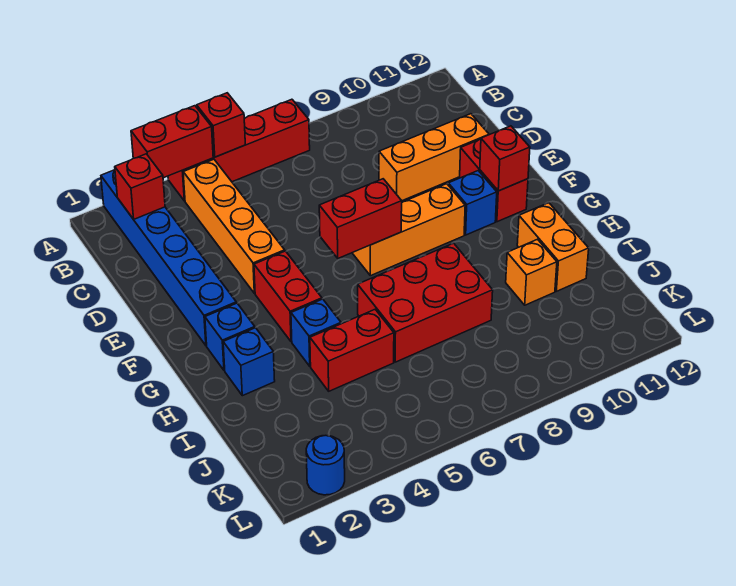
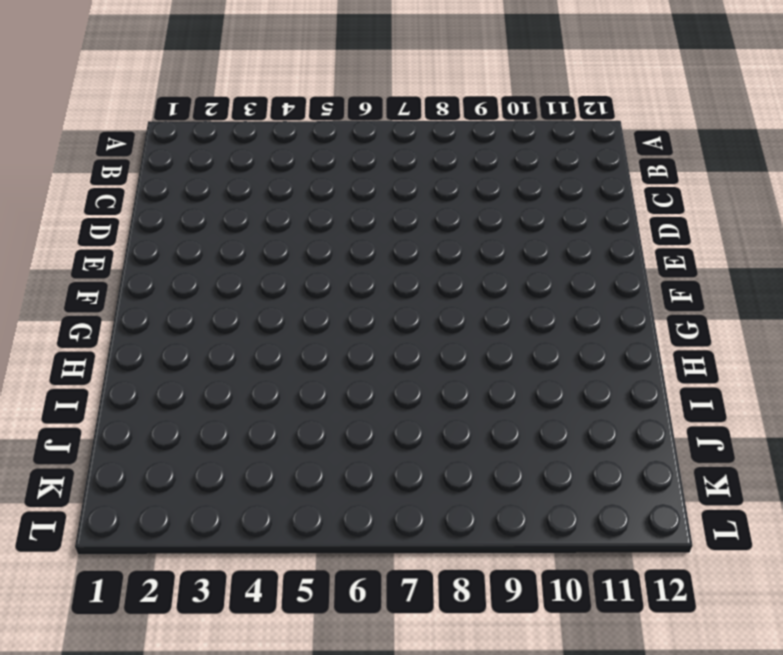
none -> blue brick A2:F2 level 1
none -> red brick A4:A7 level 1
none -> orange brick B4:E4 level 1

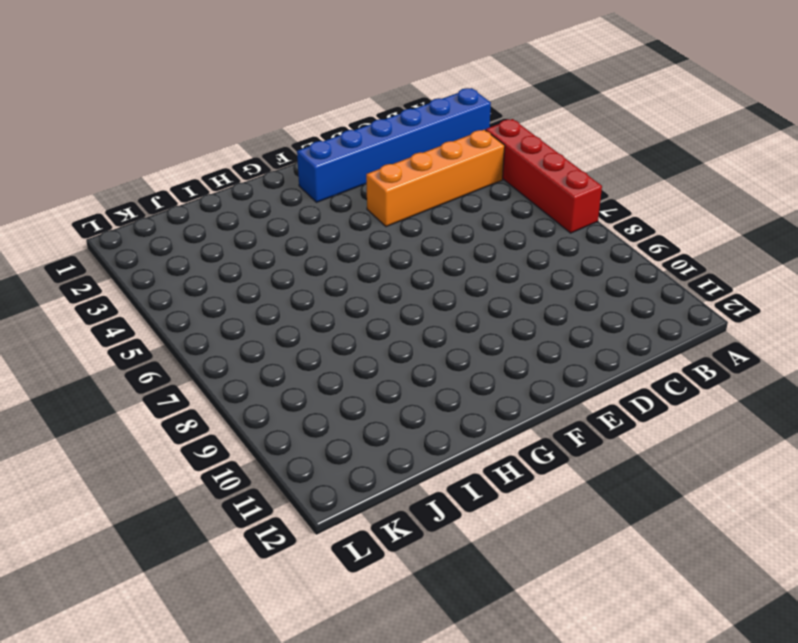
none -> orange brick D9:D11 level 1
none -> red brick E11:F11 level 1
none -> red brick F4:G4 level 1

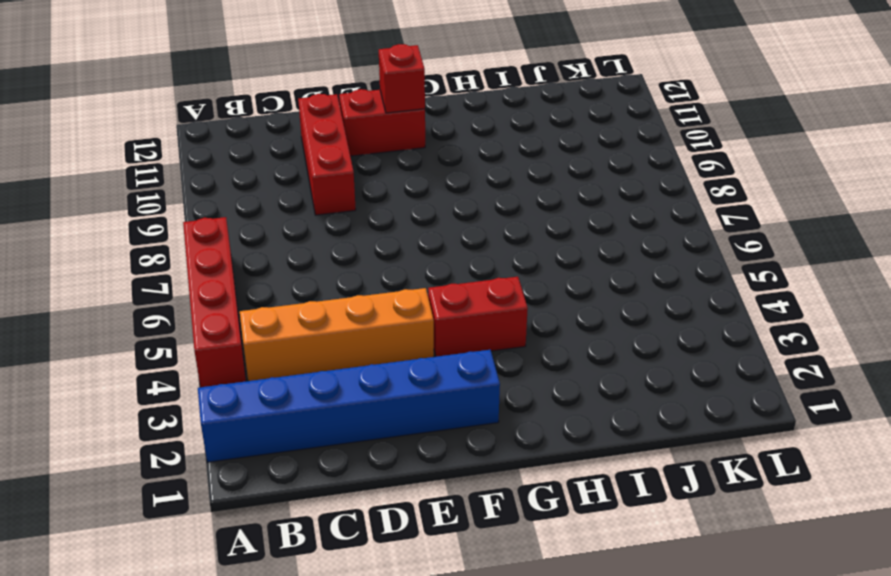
red brick D9:D11 level 1 -> orange brick D9:D11 level 1
none -> orange brick F7:F9 level 1
none -> blue brick F10 level 1
none -> blue brick G2 level 1

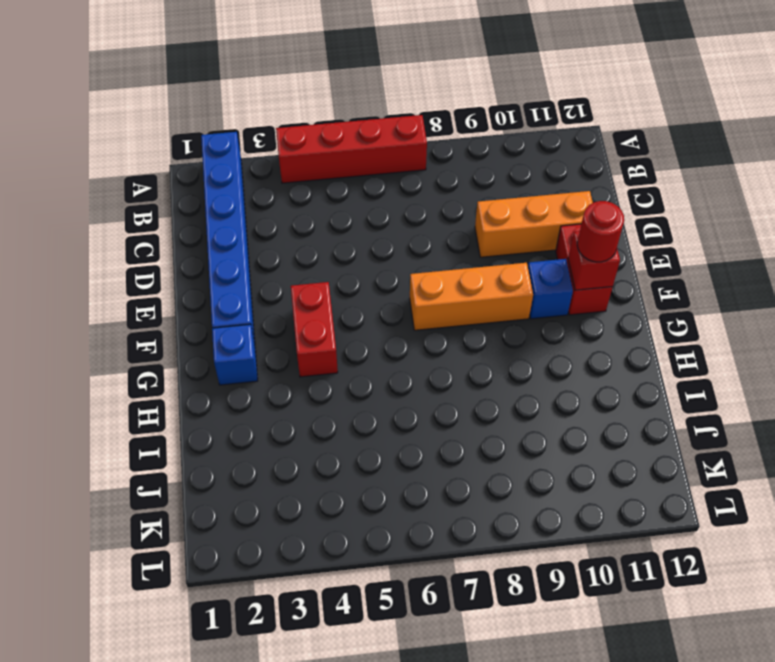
red round brick F11 level 3 -> none
none -> orange brick B4:E4 level 1
none -> blue brick H2 level 1
none -> blue brick H4 level 1

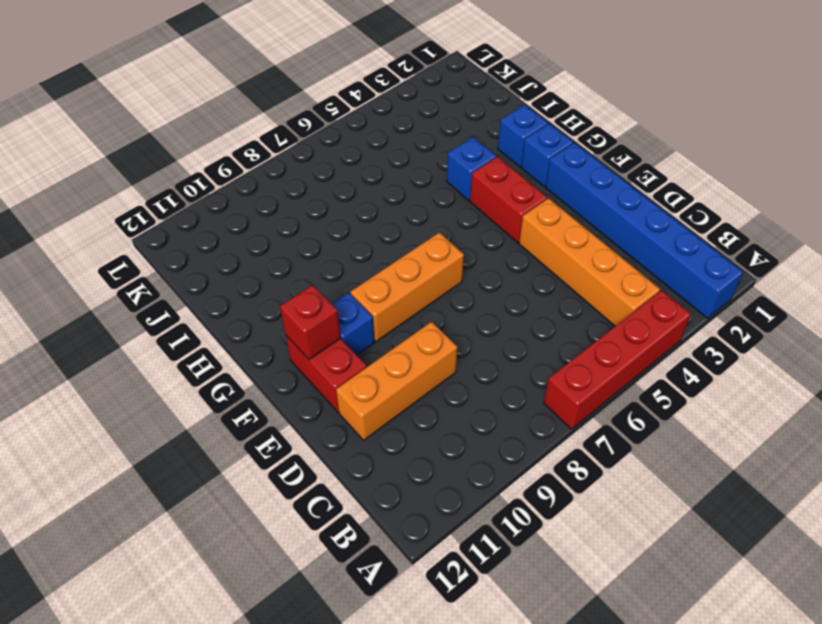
none -> red brick H6:I8 level 1
none -> orange brick H11:I11 level 1
none -> red brick I4:I5 level 1

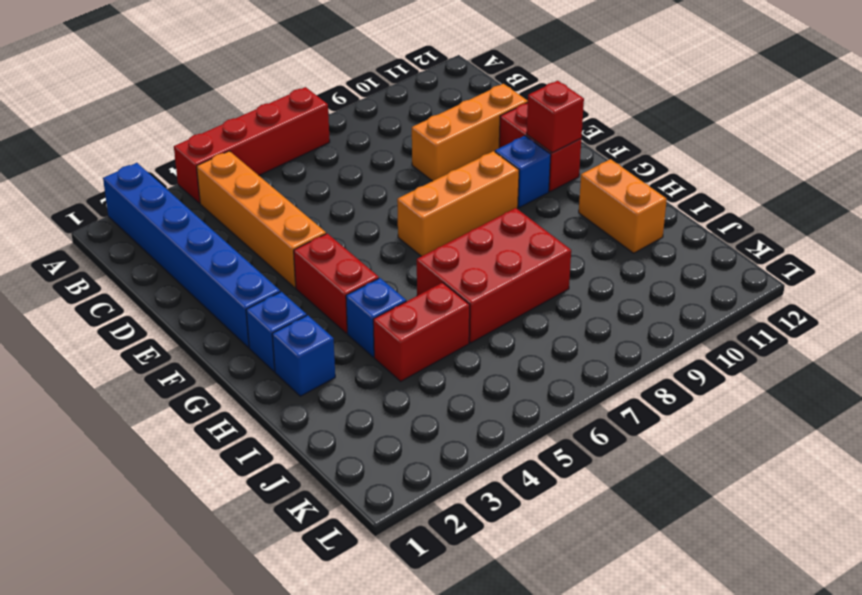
none -> orange brick I10 level 1
none -> blue round brick L2 level 1
none -> red brick A3:A4 level 2

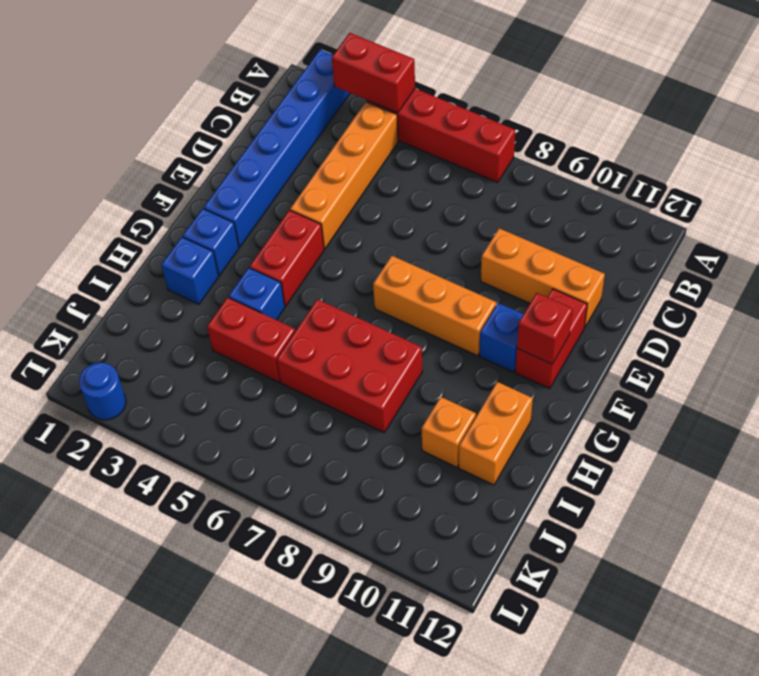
none -> red brick A5 level 2
none -> red brick B2 level 2
none -> red brick F6:F7 level 2

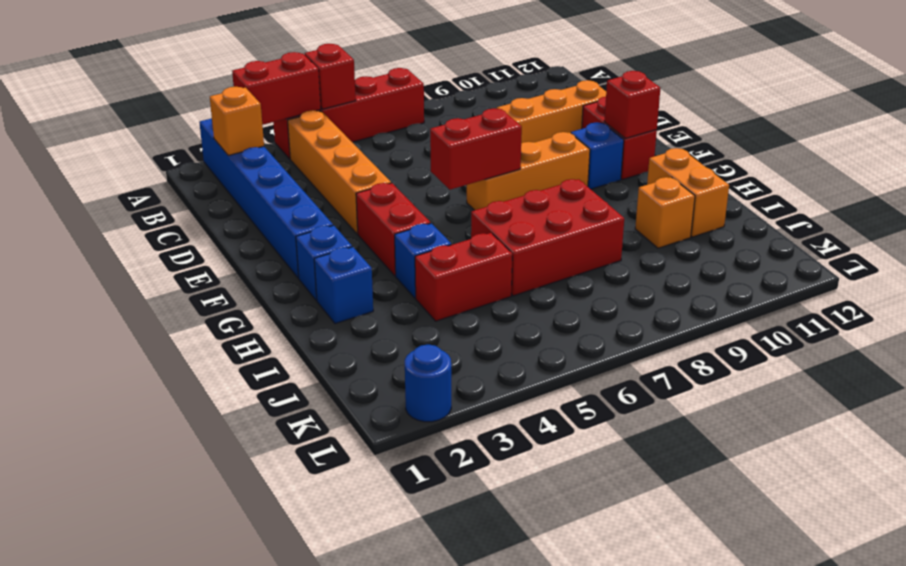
orange brick B2 level 2 -> red brick B2 level 2

